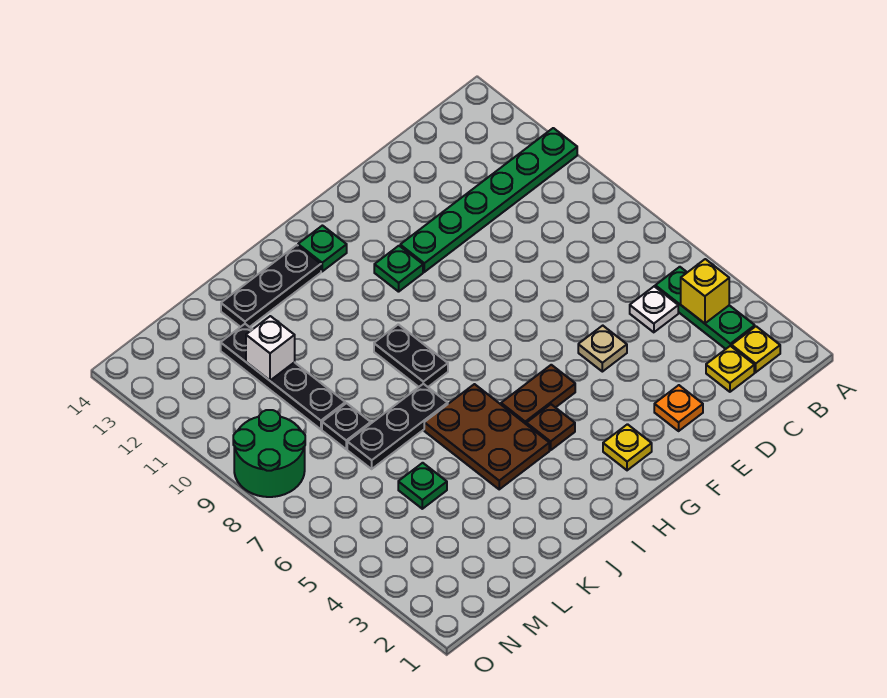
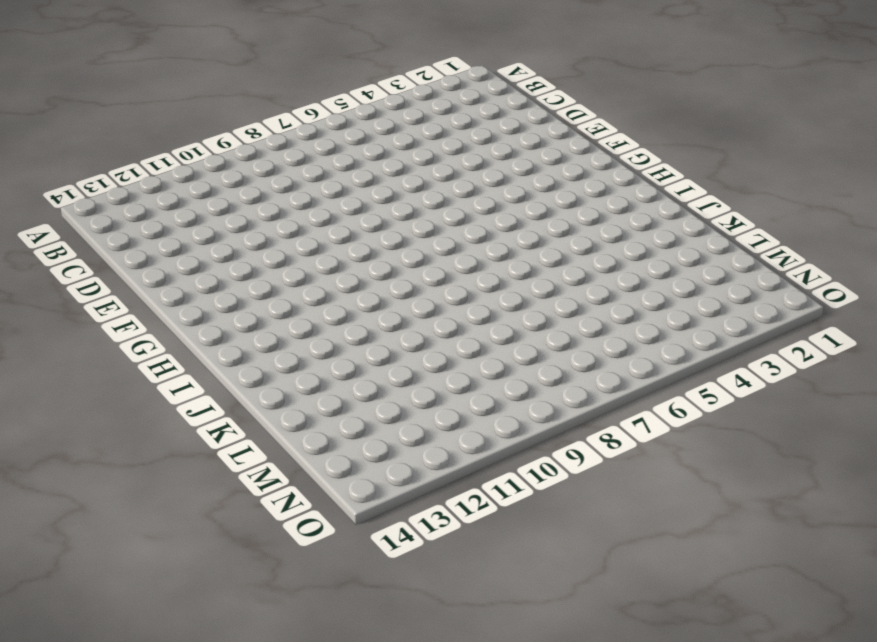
none -> green plate A11:F11 level 1
none -> yellow plate B2 level 1
none -> green plate B3:B5 level 1

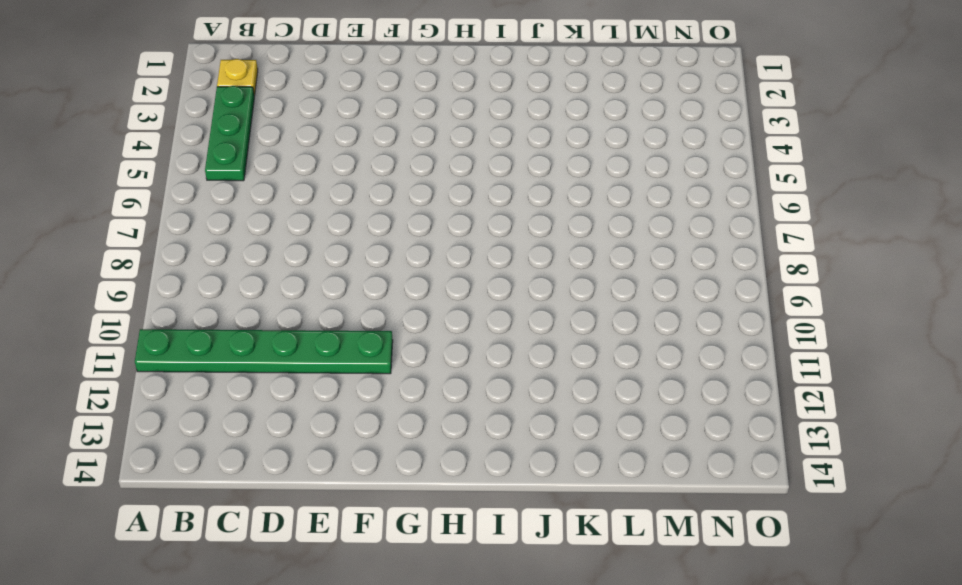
none -> yellow plate C2 level 1
none -> white plate C5 level 1
none -> orange plate E2 level 1

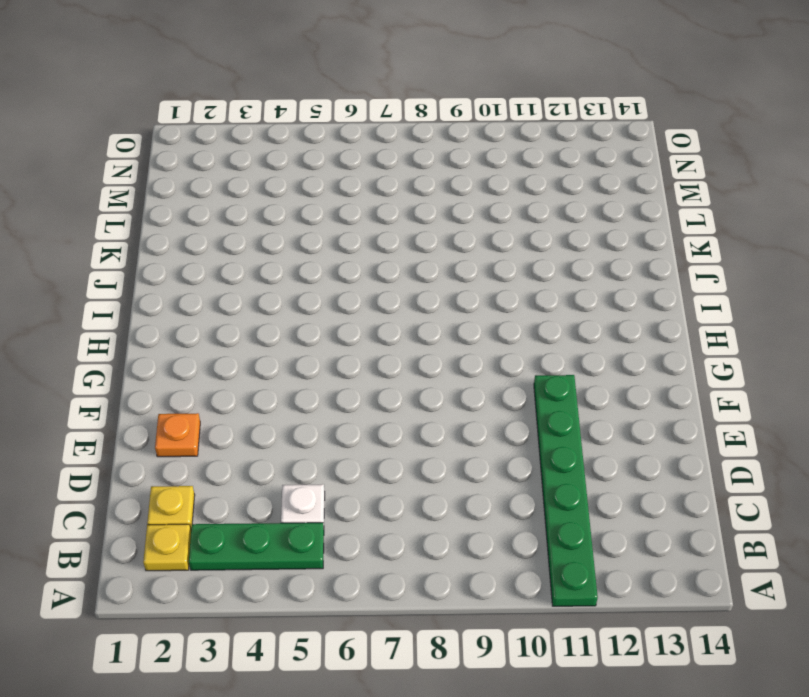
none -> tan plate E5 level 1
none -> yellow plate G2 level 1
none -> brown plate G5:H5 level 1

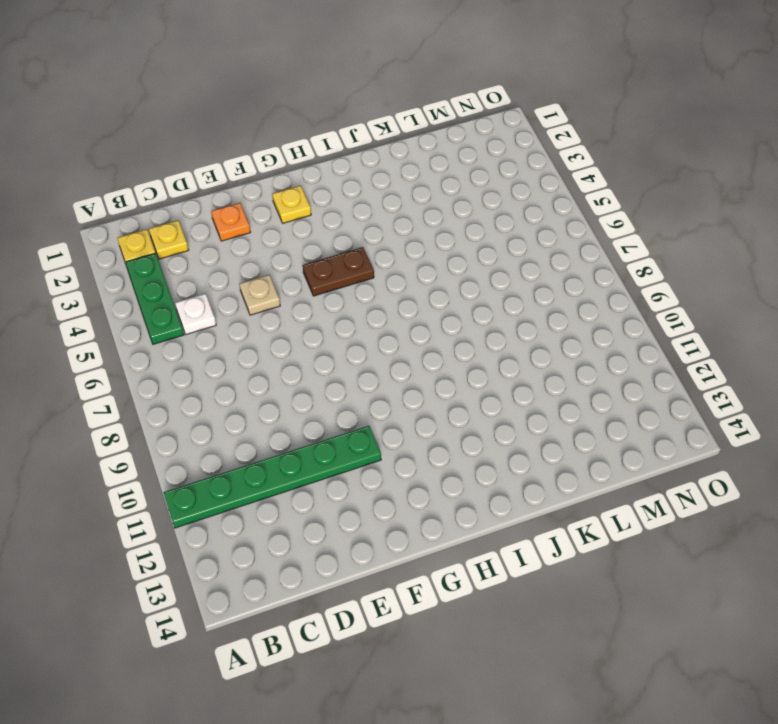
none -> green plate G11 level 1
none -> brown plate H4 level 1
none -> green plate H13 level 1

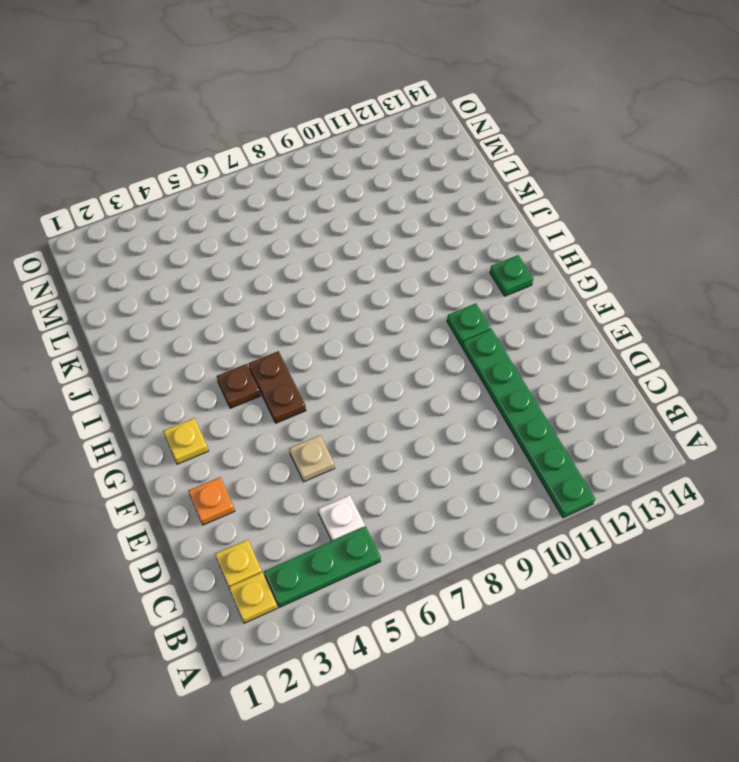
none -> brown plate I4:J6 level 1
none -> black plate I8:I9 level 1
none -> black plate I13:K13 level 1

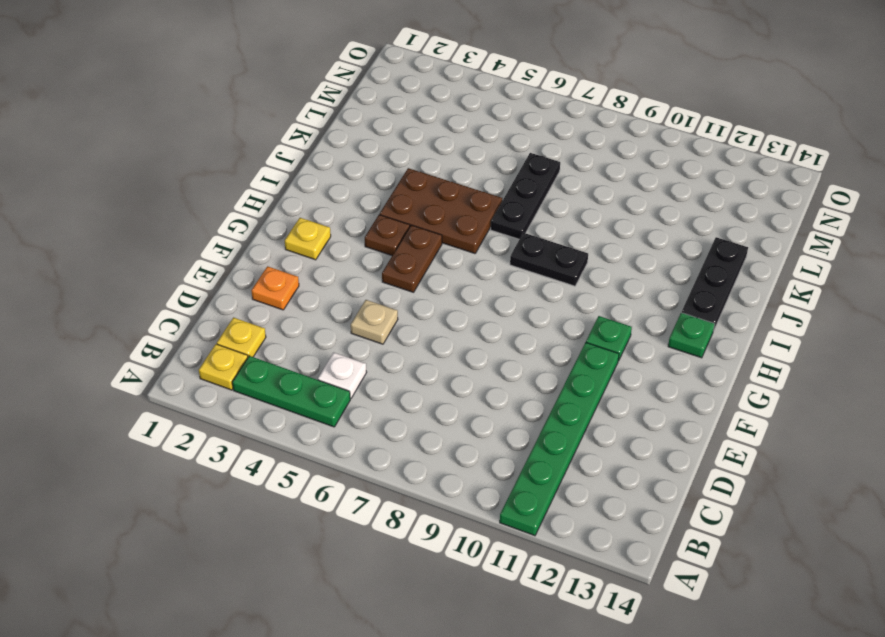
none -> green plate L5 level 1
none -> black plate L8 level 1
none -> black plate L9:L12 level 1

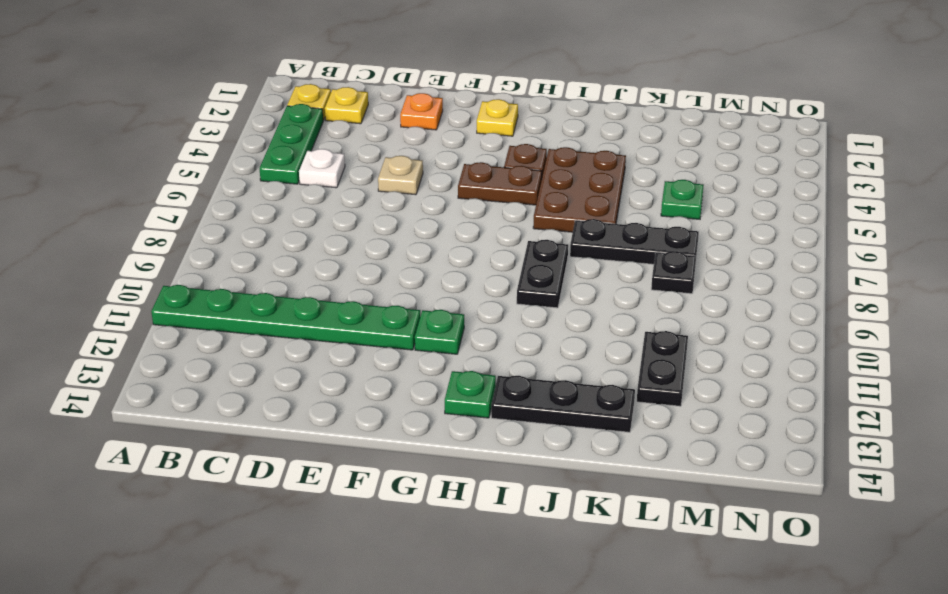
black plate L11:L12 level 1 -> black plate L9:L12 level 1
none -> green round brick N8:O9 level 1
none -> yellow brick B4 level 2
none -> white brick L11 level 2

